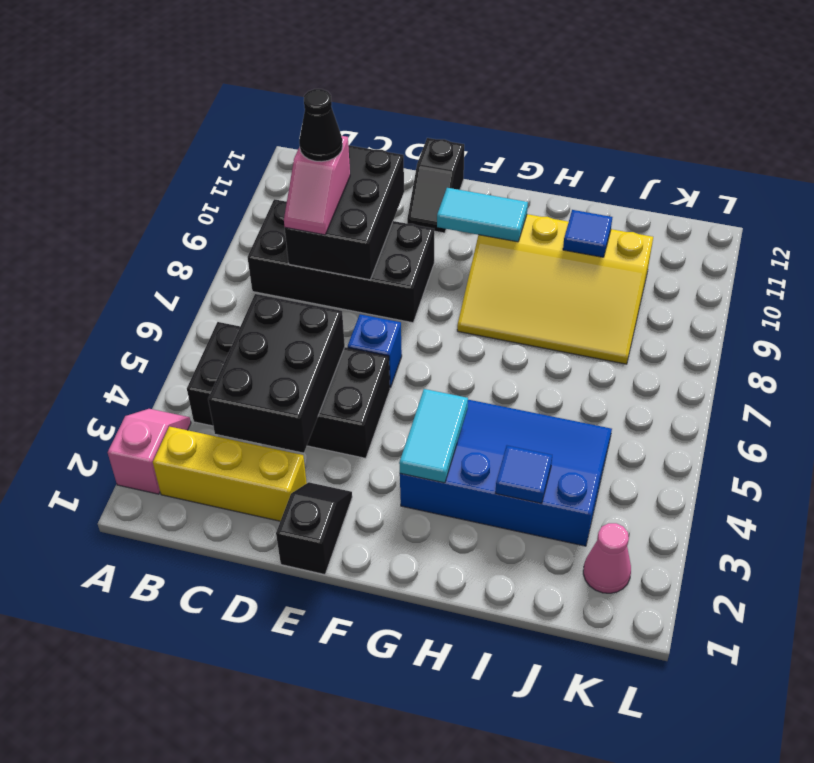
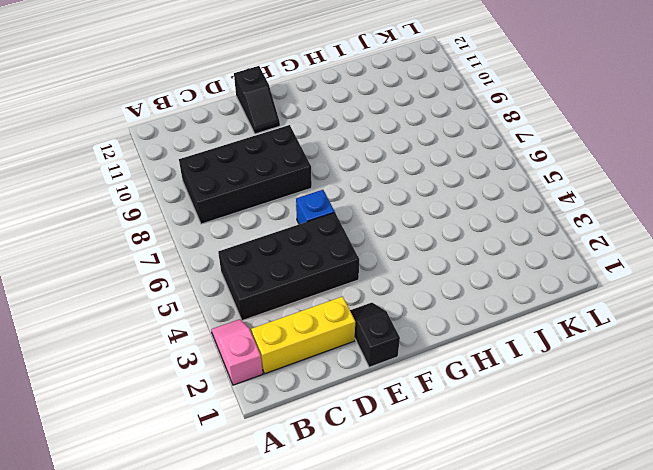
none -> blue slope G3:J5 level 1 top 3
none -> yellow slope G8:J10 level 1 top 10
none -> pink cone K2 level 1

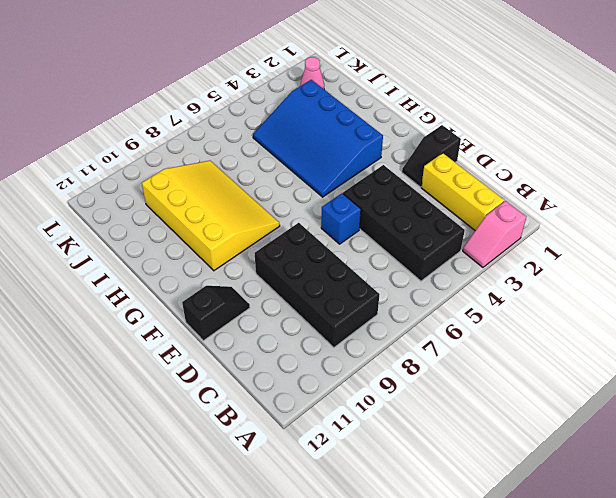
none -> black brick C3:D5 level 2
none -> black brick C8:D10 level 2
none -> cyan tile F10:G10 level 2

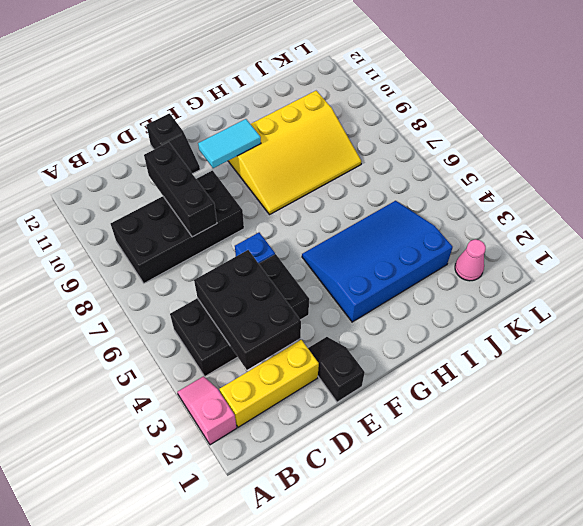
black brick D8:D10 level 2 -> black brick C8:D10 level 2
none -> cyan tile G3:G4 level 2
none -> blue tile I3 level 2
none -> blue tile I10 level 2

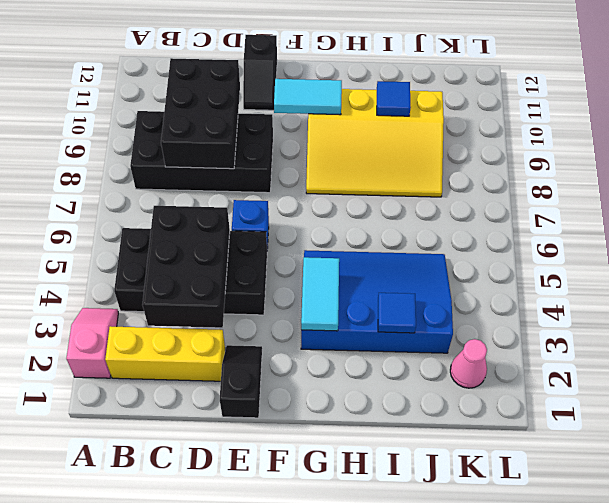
none -> pink slope C8:C9 level 3 top 9
none -> black cone C9 level 4

